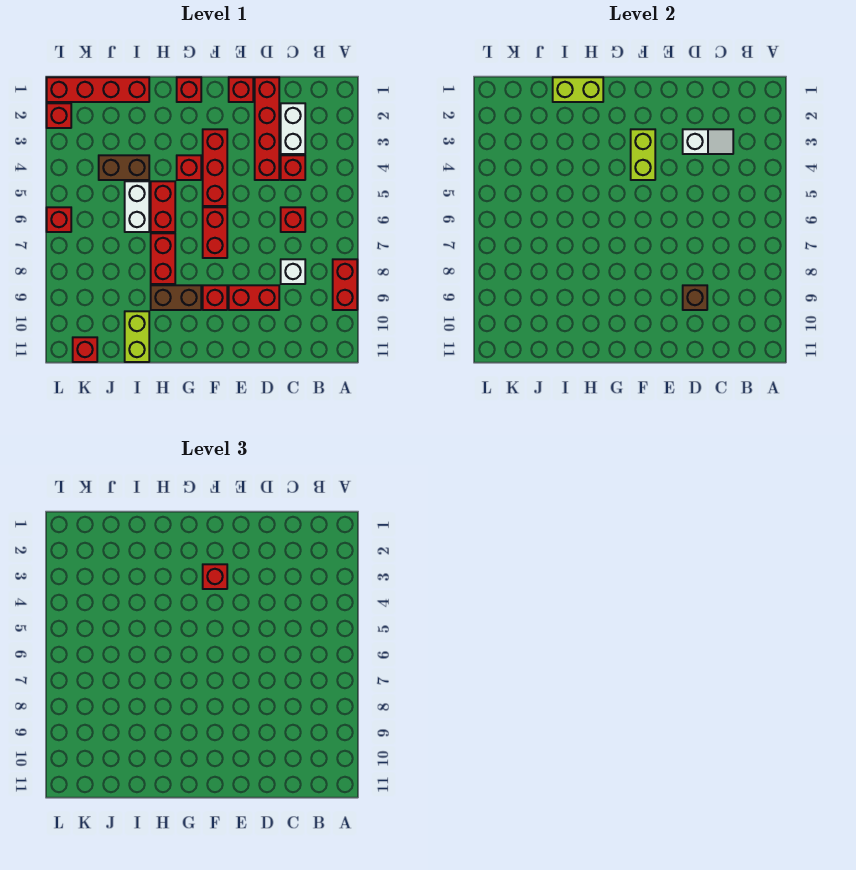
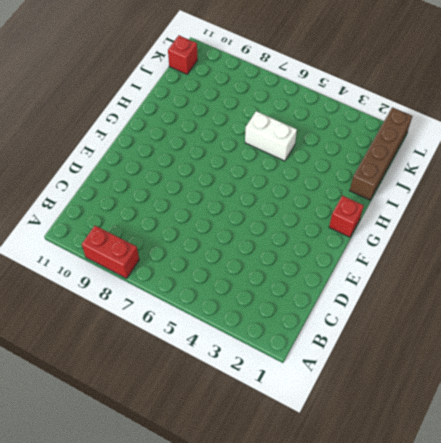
brown brick I1:L1 level 1 -> red brick I1:L1 level 1
none -> white brick C2:C3 level 1
none -> red brick C4 level 1
none -> red brick C6 level 1

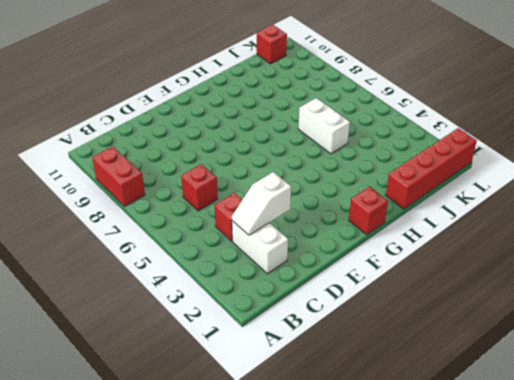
none -> white brick C8 level 1
none -> red brick D1:D4 level 1
none -> red brick D9:E9 level 1

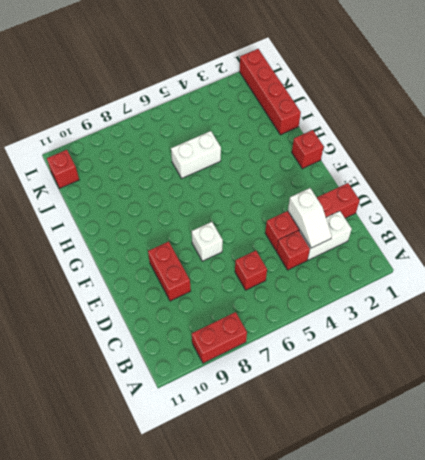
white brick E7 level 1 -> white brick C8 level 1
none -> red brick E1 level 1
none -> red brick F3:F5 level 1
none -> red brick F6:F7 level 1

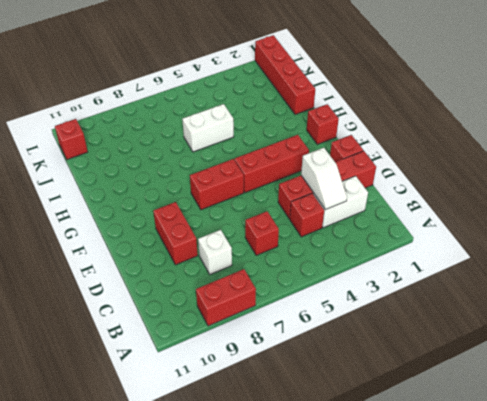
none -> red brick F9 level 1
none -> red brick G4 level 1
none -> brown brick G9:H9 level 1

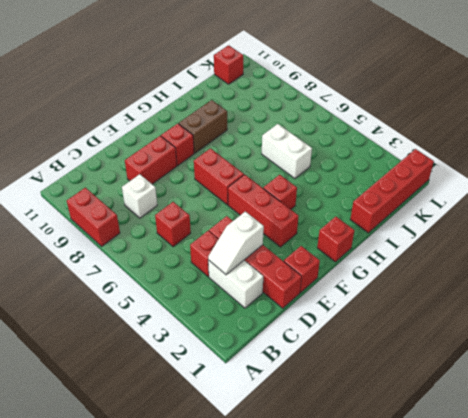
none -> red brick H5:H6 level 1
none -> red brick H7:H8 level 1
none -> brown brick I4:J4 level 1

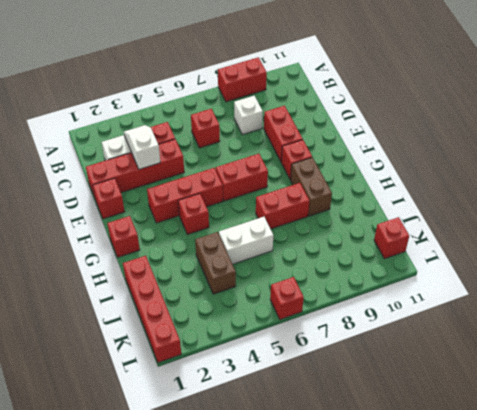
none -> red brick H5:H6 level 1
none -> lime brick I10:I11 level 1
none -> red brick L2 level 1

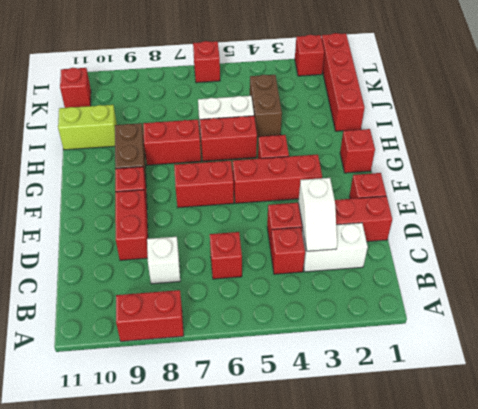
none -> brown brick D9 level 2
none -> lime brick F3:F4 level 2
none -> lime brick H1:I1 level 2

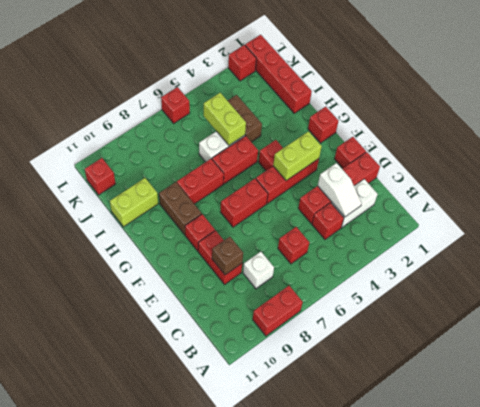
lime brick I5:J5 level 2 -> lime brick H1:I1 level 2
none -> red brick F3 level 3

